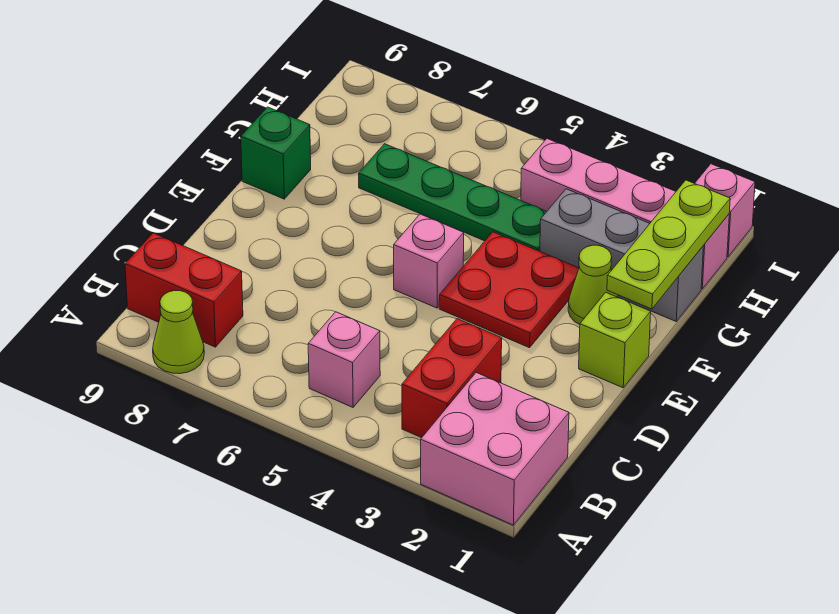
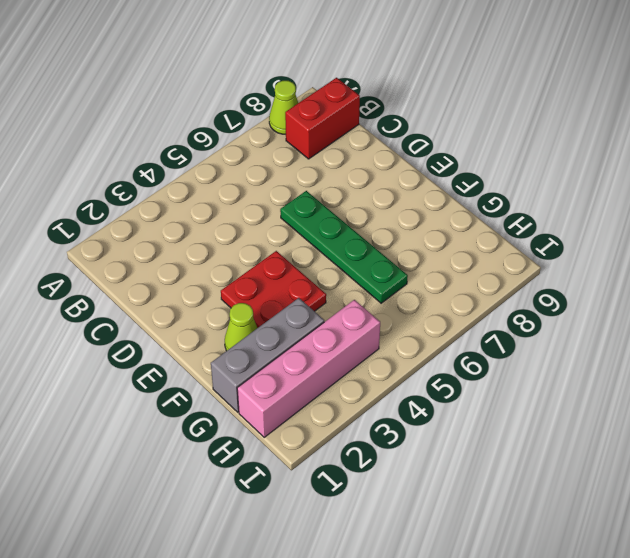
green plate D6:G6 level 1 -> green plate G4:G7 level 1
none -> pink brick A1:B2 level 1
none -> red brick B3:C3 level 1
none -> pink brick B5 level 1

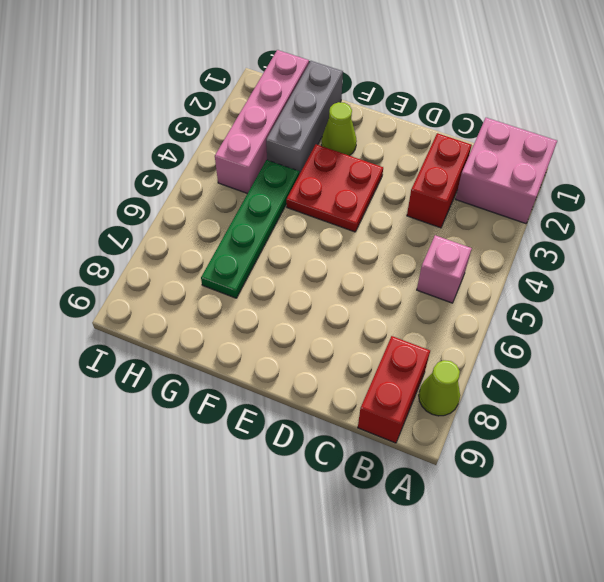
red brick C2:C3 level 1 -> red brick B3:C3 level 1
none -> lime brick E1 level 1
none -> pink brick E5 level 1
none -> green brick F9 level 1

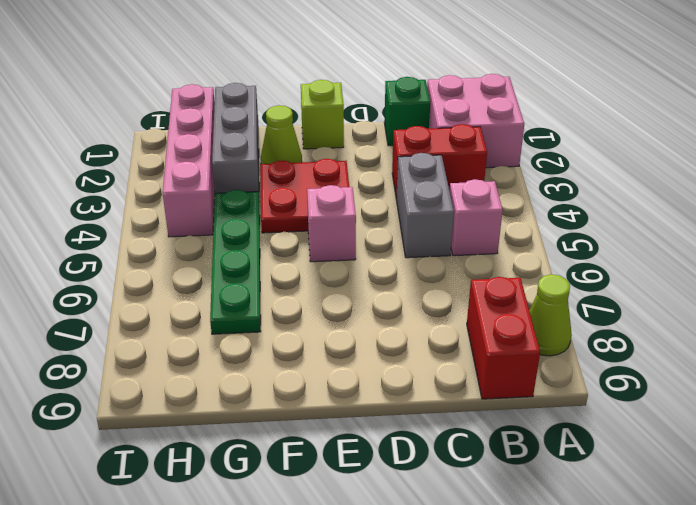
green brick C1 level 1 -> green brick F9 level 1
grey brick C4:C5 level 1 -> none
none -> pink brick I1 level 1
none -> lime plate F1:H1 level 2

